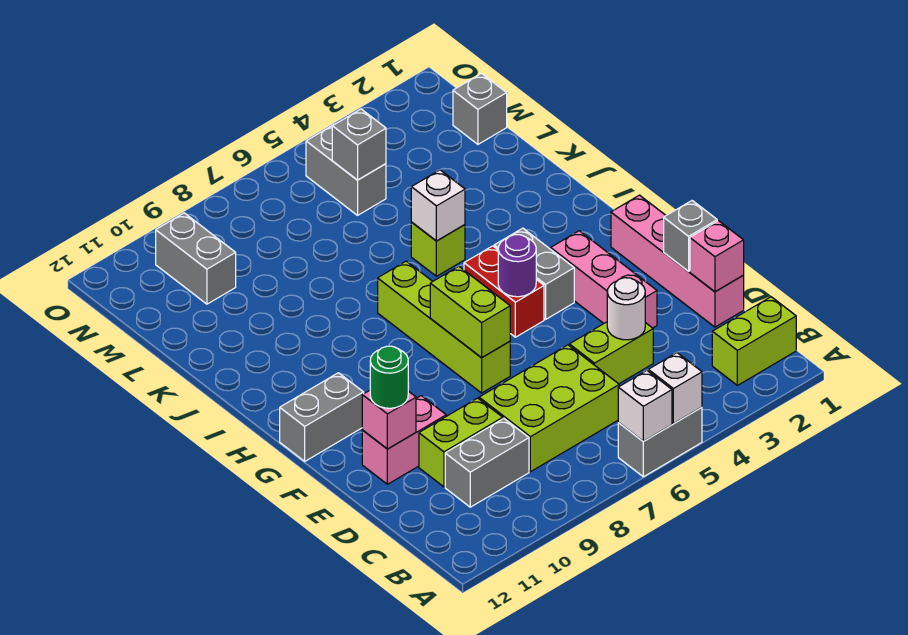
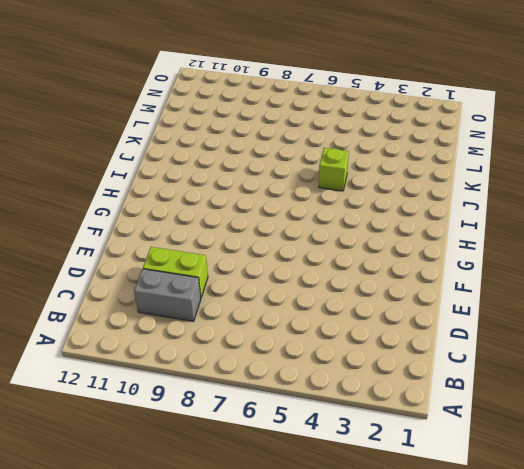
none -> grey brick A5:A6 level 1
none -> lime brick B1:B2 level 1
none -> lime brick C6:D8 level 1

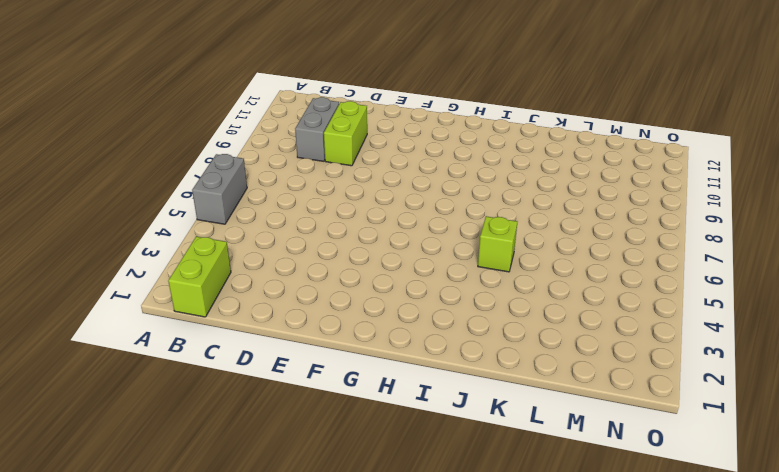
none -> lime brick C6:D8 level 1
none -> pink brick D1:G1 level 1
none -> lime brick D4:D5 level 1

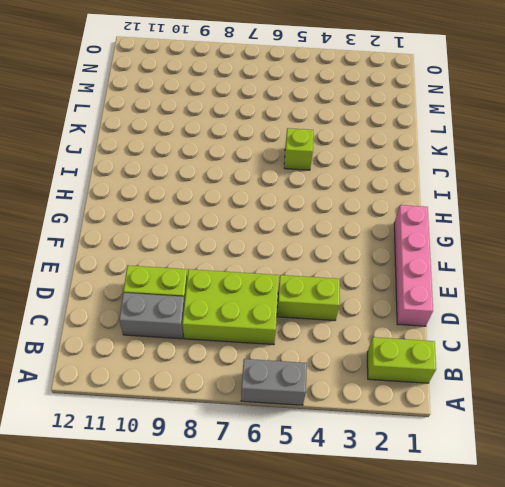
none -> pink brick E3:G3 level 1
none -> pink brick E10:E11 level 1
none -> lime brick F7:I7 level 1

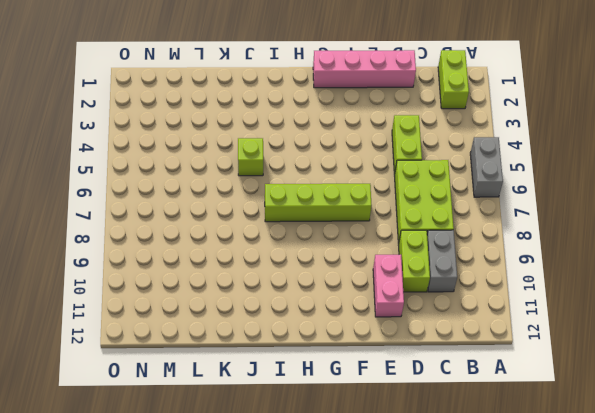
none -> pink brick E3:G3 level 1
none -> grey brick G4:H4 level 1
none -> red brick G5:H5 level 1

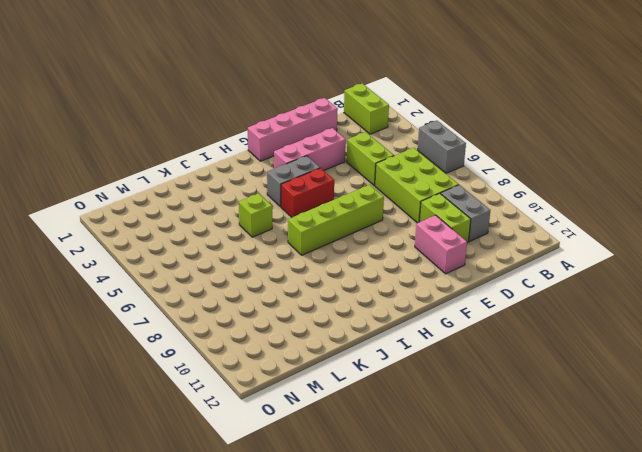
none -> grey brick G11:G12 level 1
none -> grey brick M1 level 1
none -> grey brick M5:N5 level 1

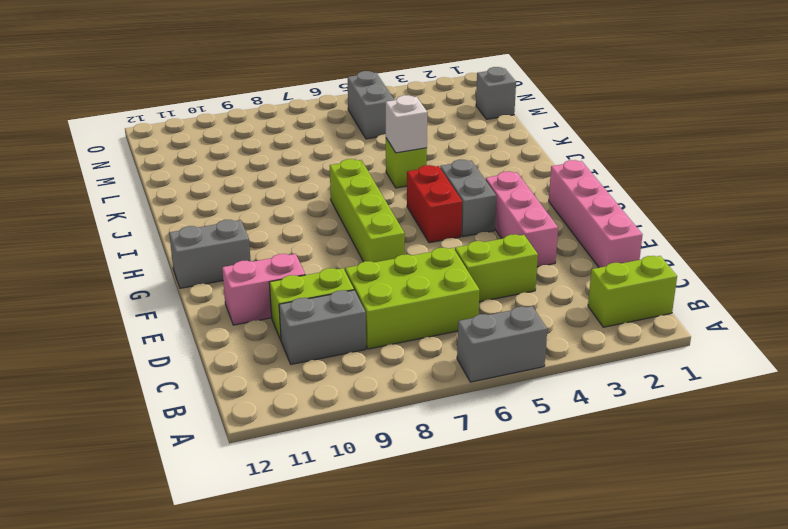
none -> grey brick M10:N10 level 1
none -> white brick A5 level 2
none -> white brick A6 level 2

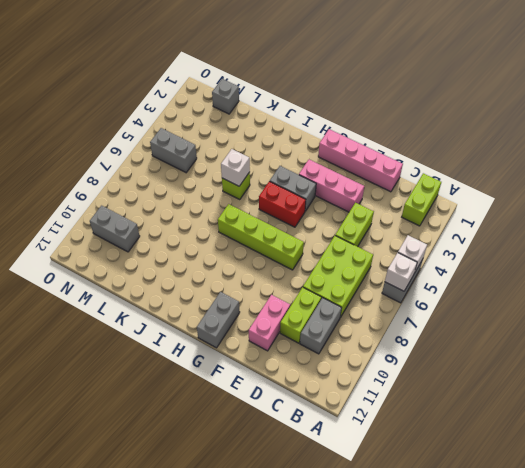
none -> pink brick D1 level 2
none -> white round brick D4 level 2
none -> grey brick E1 level 2

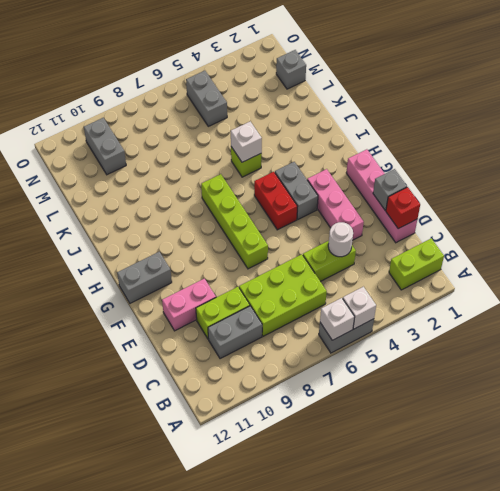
red brick D1 level 2 -> pink brick D1 level 2
none -> pink brick E11 level 2
none -> lime brick F7:G7 level 2
none -> purple round brick G5 level 2

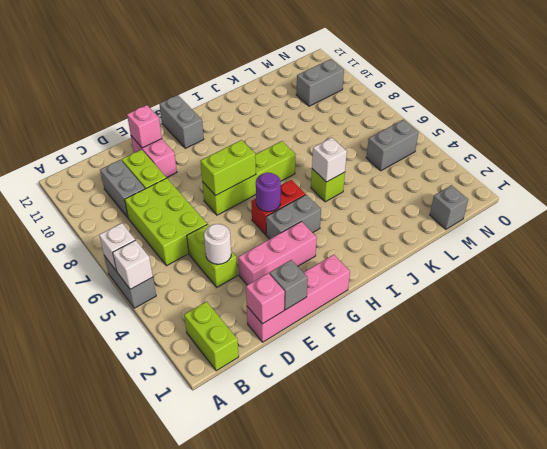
none -> grey brick M5 level 2
none -> green round brick E11 level 3

